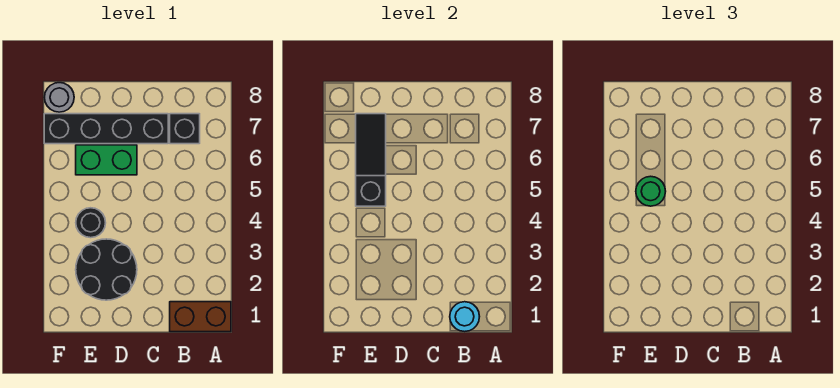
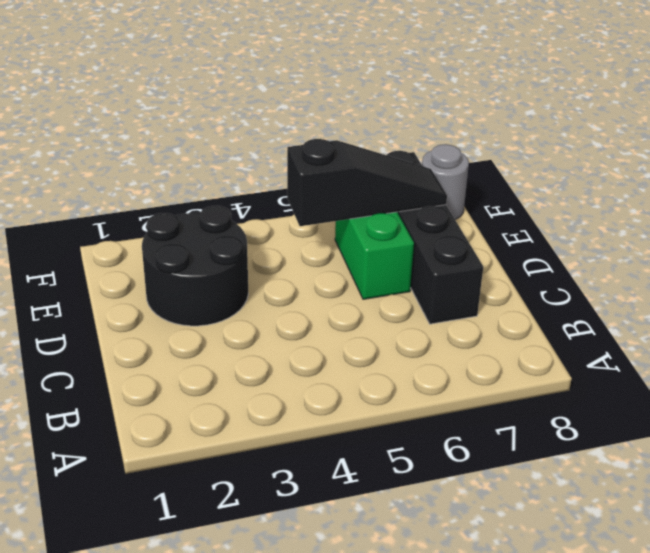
none -> brown brick A1:B1 level 1
none -> black brick B7 level 1

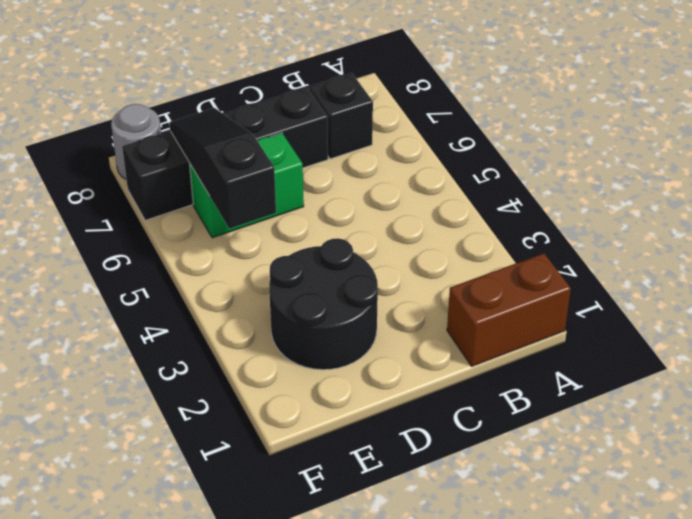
none -> black round brick E4 level 1
none -> cyan round brick B1 level 2

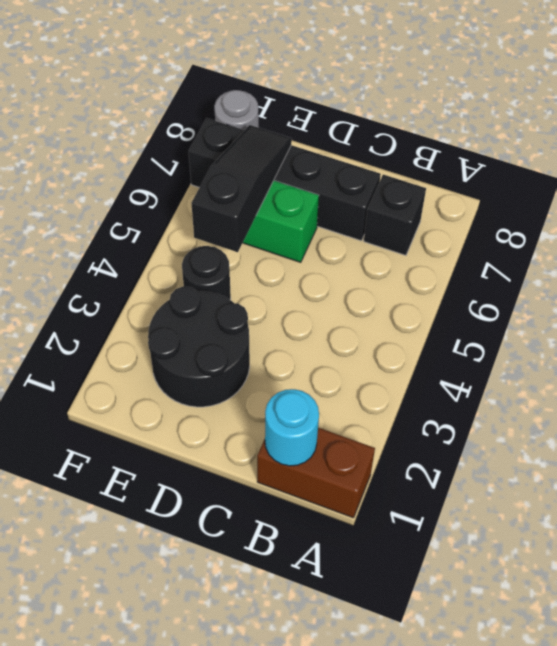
none -> green round brick E5 level 3

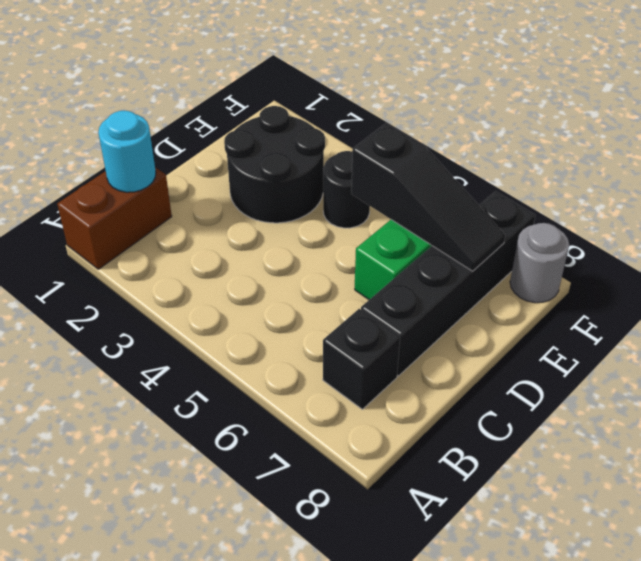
none -> green round brick E5 level 3

